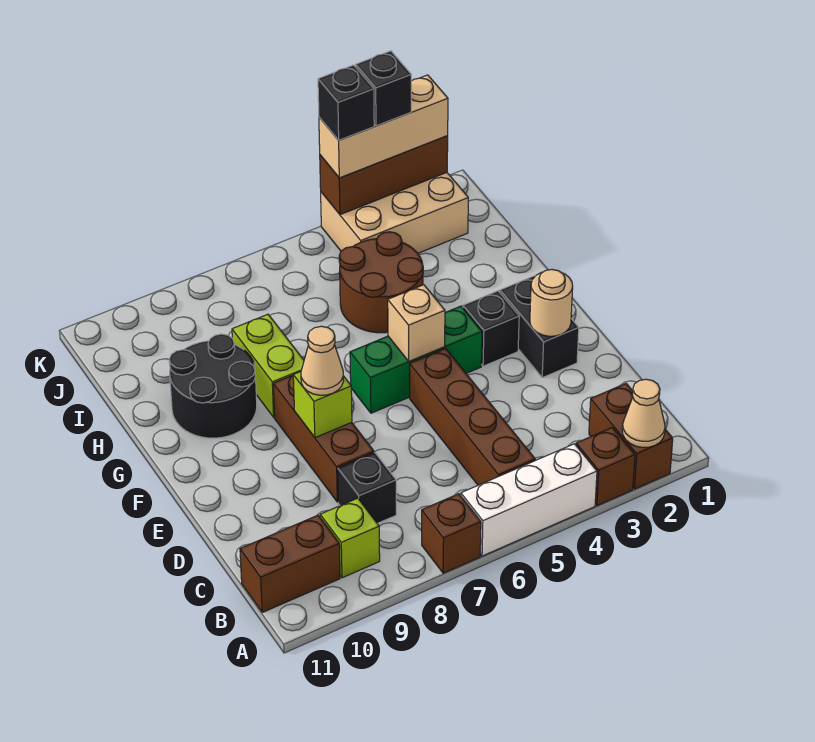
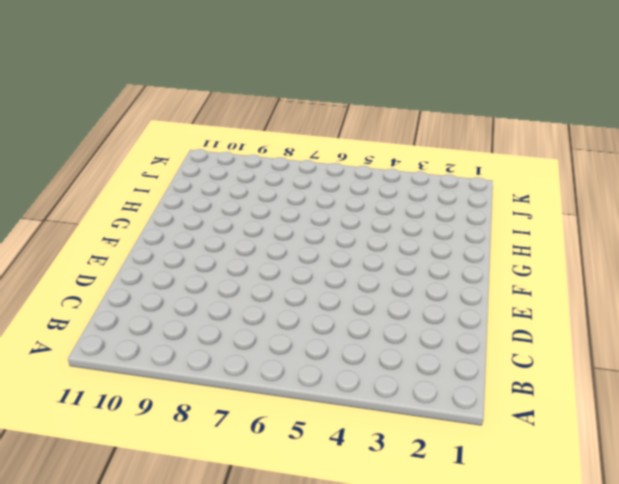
none -> brown brick A2:B2 level 1
none -> brown brick A3 level 1
none -> white brick A4:A6 level 1

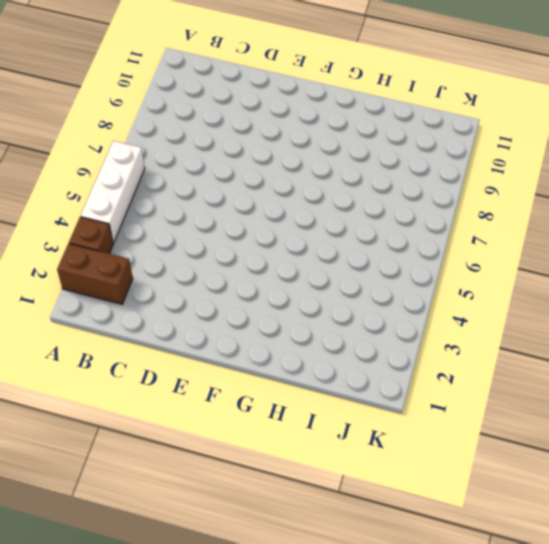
none -> brown brick A7 level 1
none -> brown brick B5:E5 level 1
none -> lime brick B9 level 1

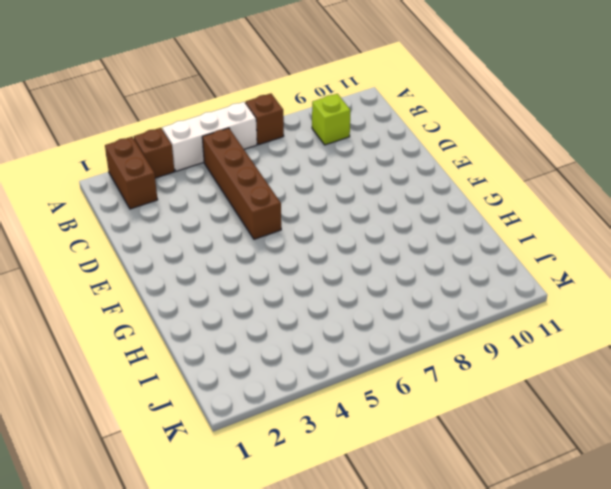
none -> brown brick B10:B11 level 1
none -> black brick C8 level 1
none -> brown brick D8:F8 level 1

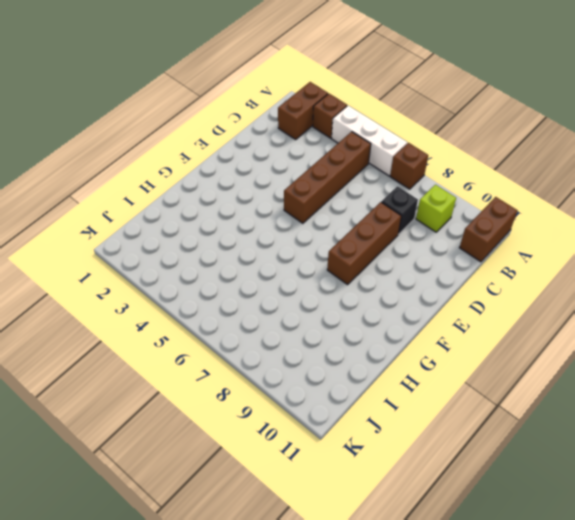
brown brick A11:B11 level 1 -> brown brick B10:B11 level 1
none -> black brick E2:F2 level 1
none -> black brick F3 level 1
none -> green brick F4:F6 level 1

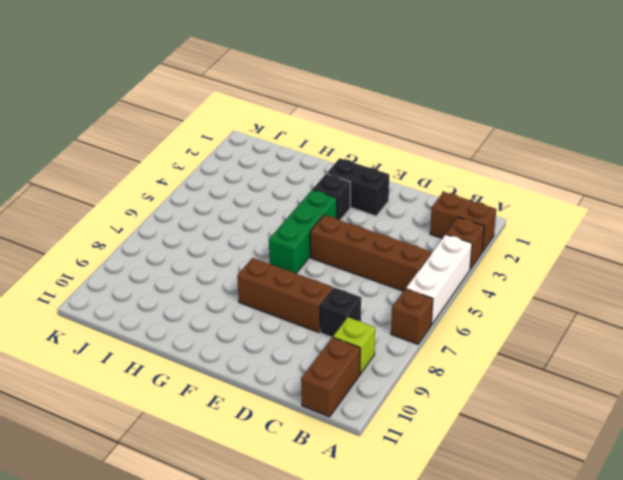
none -> lime brick G8:H8 level 1
none -> black round brick G9:H10 level 1
none -> brown round brick H4:I5 level 1

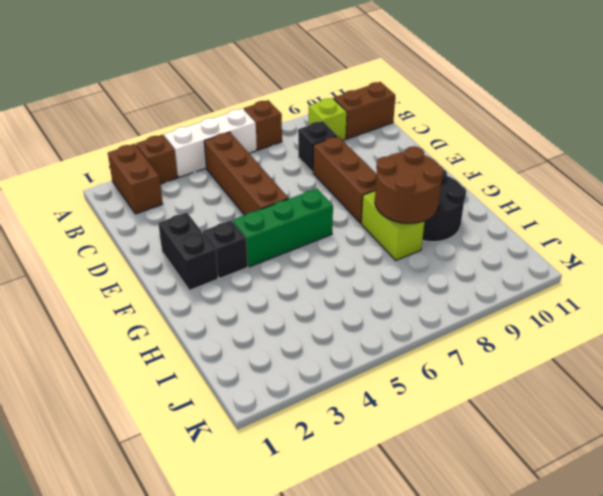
brown round brick G8:H9 level 2 -> brown round brick H4:I5 level 1
none -> tan brick J2:K4 level 1
none -> tan cone A2 level 2
none -> tan round brick E2 level 2

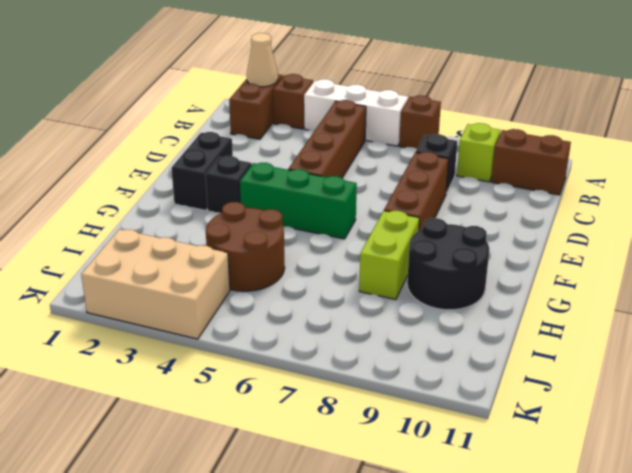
none -> tan round brick E2 level 2
none -> lime brick E8 level 2
none -> tan brick F5 level 2

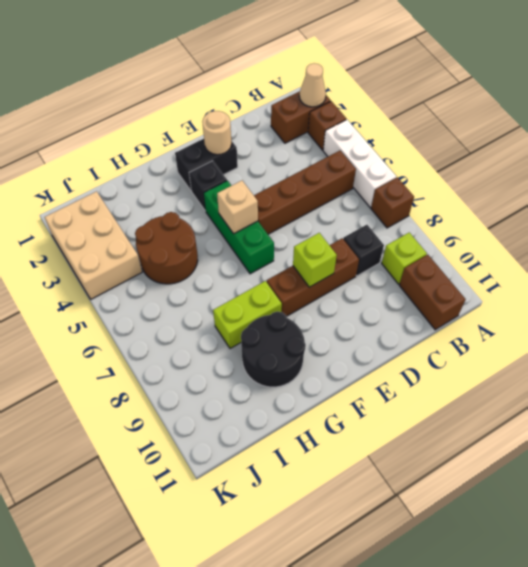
none -> brown brick K2:K4 level 2
none -> tan cone E8 level 3
none -> tan brick K2:K4 level 3

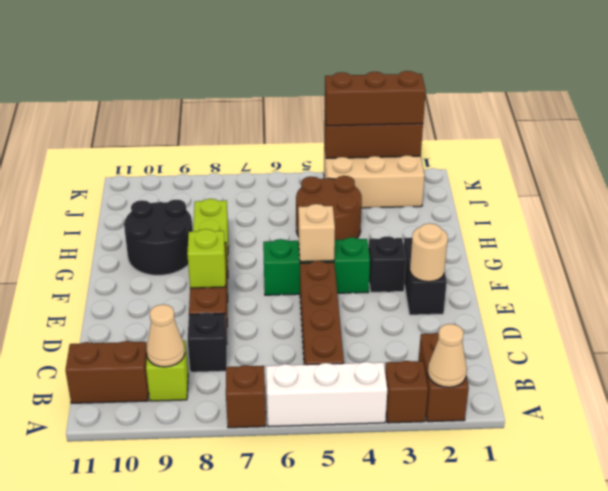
tan cone B9 level 2 -> tan cone E8 level 3
brown brick K2:K4 level 3 -> tan brick K2:K4 level 3
none -> black brick K3 level 4
none -> black brick K4 level 4

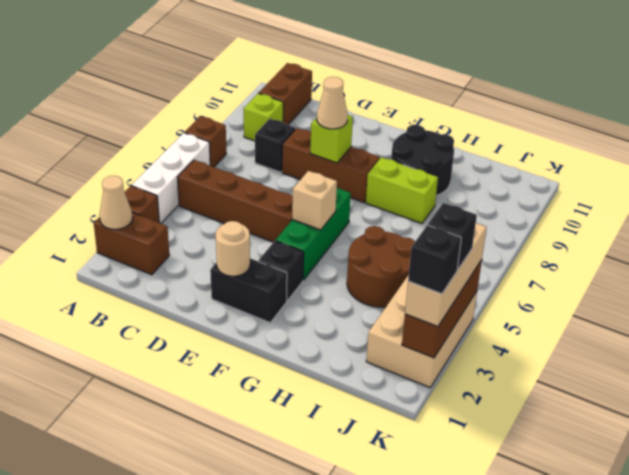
black brick K2 level 4 -> black brick K4 level 4

